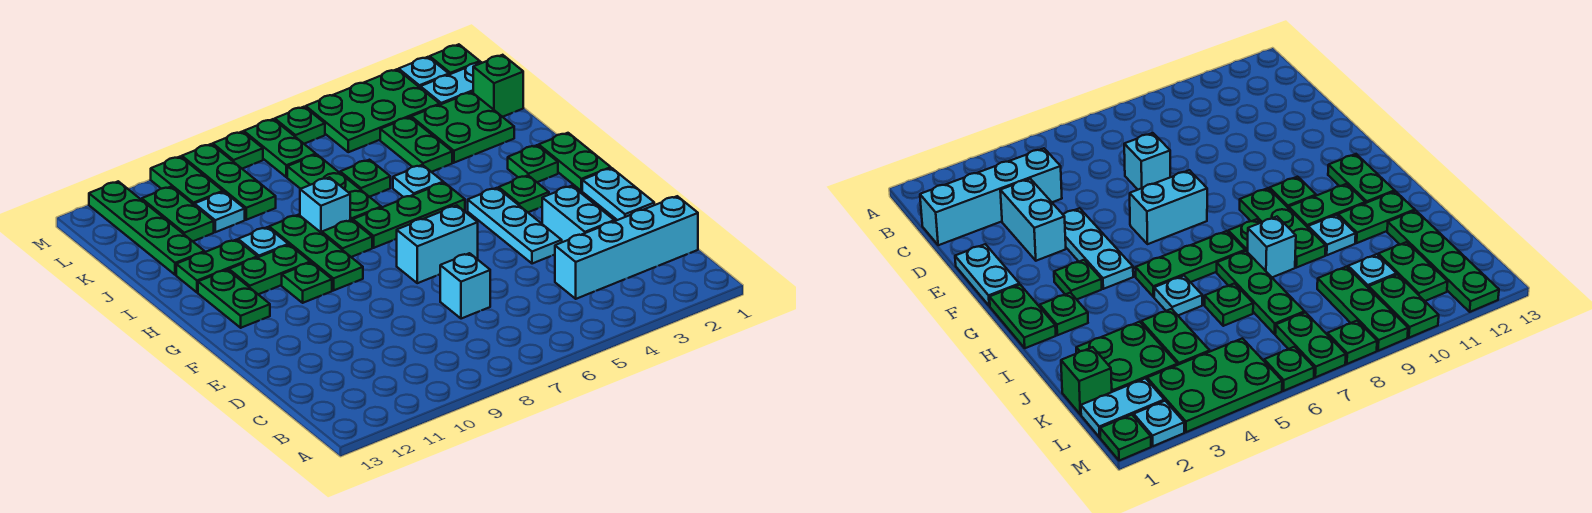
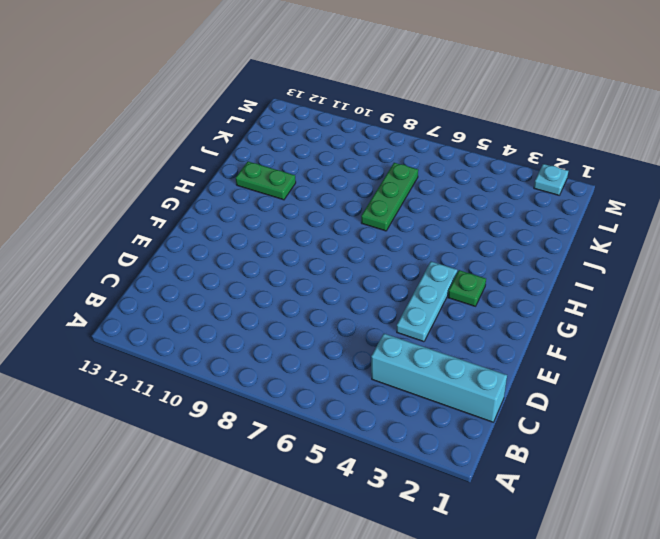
none -> cyan brick D3:E3 level 1
none -> cyan brick D7 level 1
none -> cyan plate E1:F1 level 1
none -> cyan brick F6:F7 level 1

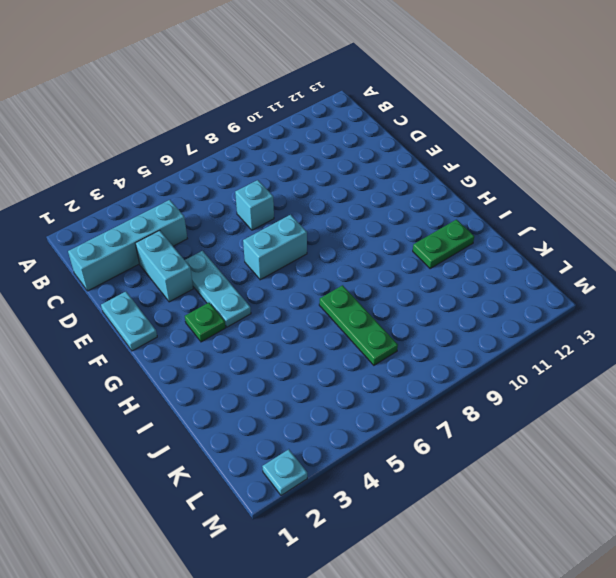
none -> green plate G1:H1 level 1
none -> green plate G9:I9 level 1
none -> green plate G10 level 1
none -> green plate G12:H12 level 1

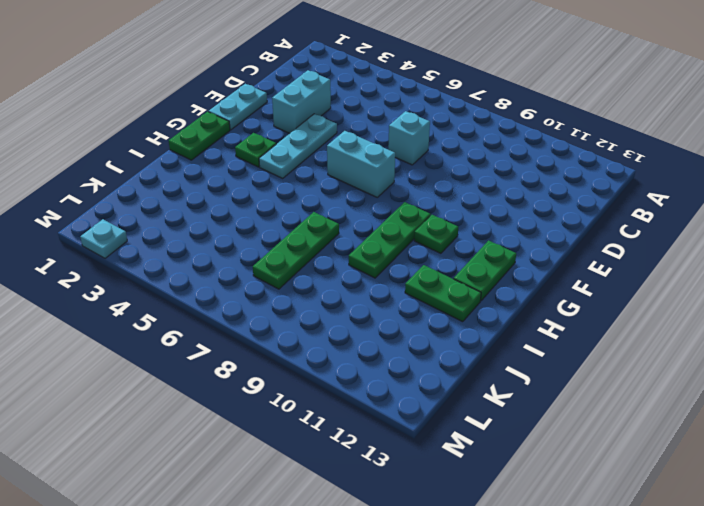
none -> cyan brick C1:C4 level 1
none -> green plate H2 level 1
none -> green plate H5:H7 level 1
none -> green plate H8 level 1

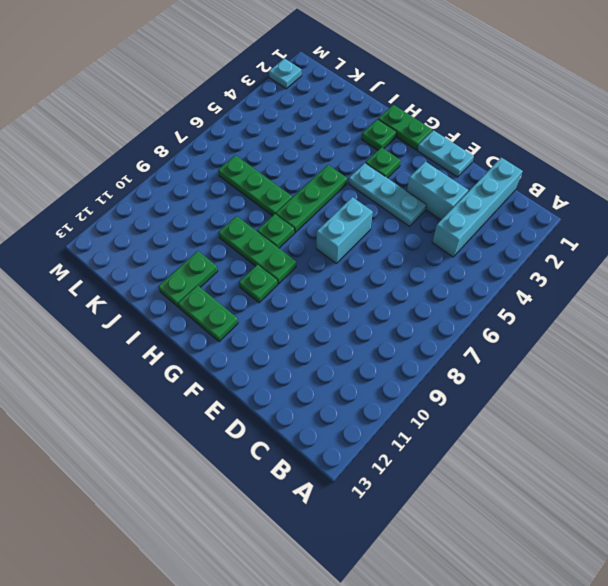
none -> cyan brick D7 level 1
none -> green plate H10:H11 level 1
none -> cyan plate I5 level 1
none -> cyan brick I8 level 1

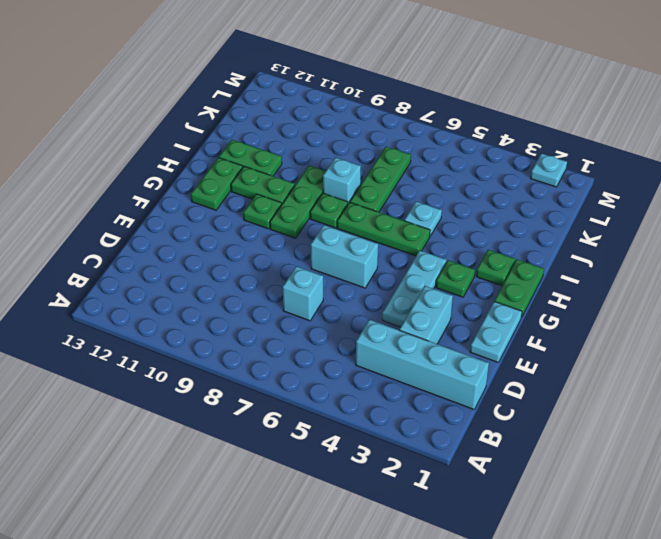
none -> cyan plate I10 level 1
none -> green plate J2:K3 level 1
none -> green plate J4:K4 level 1
none -> green plate J6 level 1

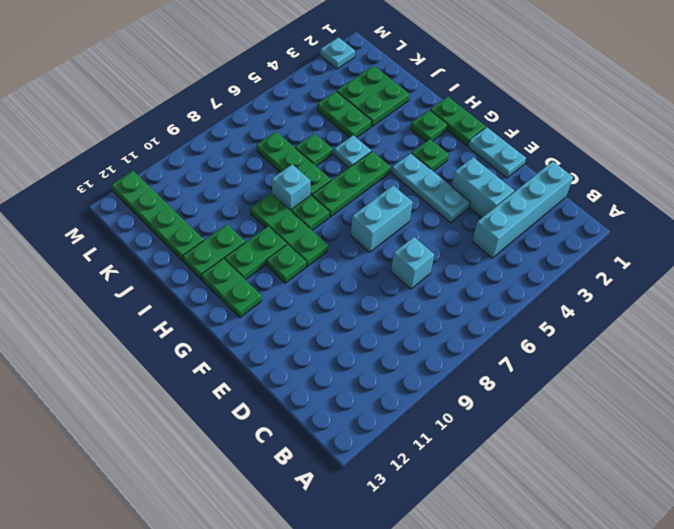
none -> cyan plate I10 level 1
none -> green brick K1 level 1
none -> green plate K9:M9 level 1
none -> cyan plate K10 level 1

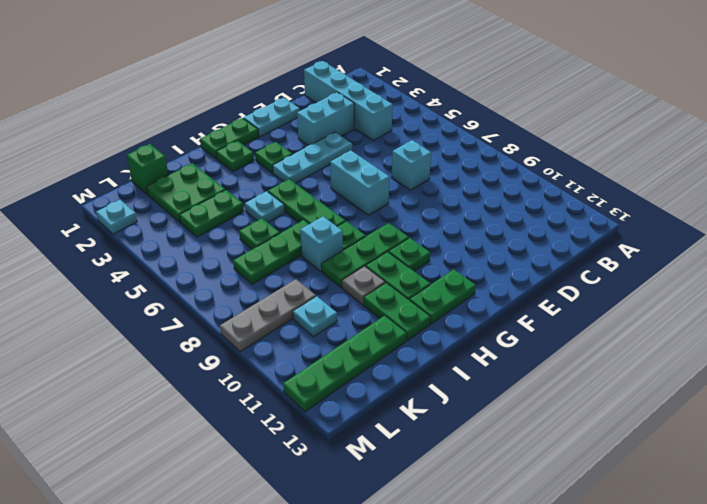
grey plate I10 level 1 -> cyan plate I10 level 1
grey plate K9:M9 level 1 -> green plate K9:M9 level 1
none -> green plate K11:L11 level 1
none -> cyan plate L1:L2 level 1
none -> green plate L3:M5 level 1
none -> green plate L7:M7 level 1

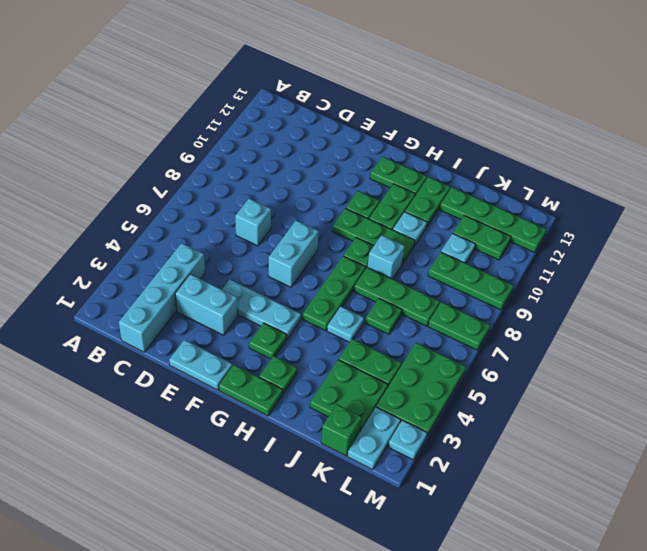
none -> green plate L10:M10 level 1
none -> green plate M1 level 1
none -> green plate M6 level 1
none -> green plate M8 level 1

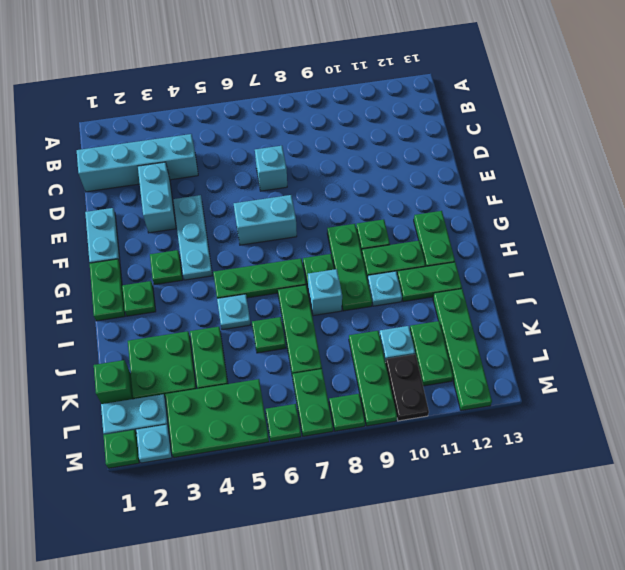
black plate L10:M10 level 1 -> green plate L10:M10 level 1

